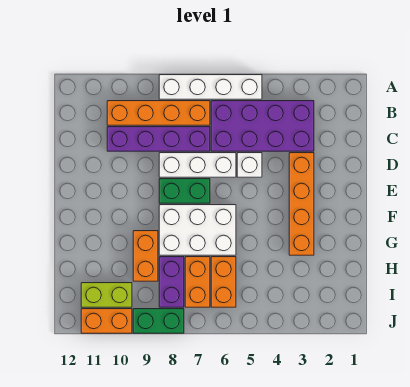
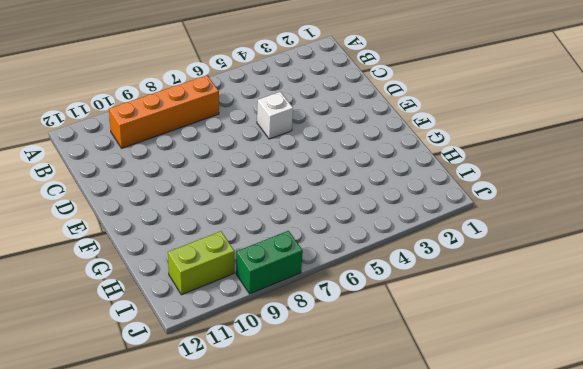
none -> white brick A5:A8 level 1
none -> purple brick B3:C6 level 1
none -> purple brick C7:C10 level 1

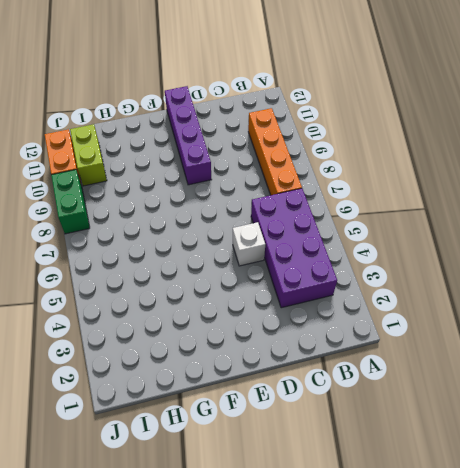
purple brick E9:E12 level 1 -> purple brick C7:C10 level 1
none -> white brick A5:A8 level 1
none -> orange brick D3:G3 level 1
none -> white brick D6:D8 level 1

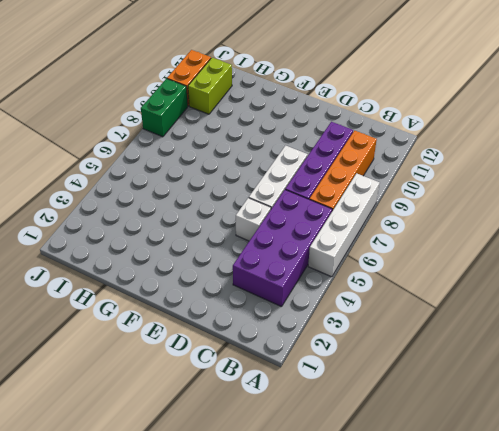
none -> orange brick D3:G3 level 1
none -> green brick E7:E8 level 1
none -> white brick F6:G8 level 1

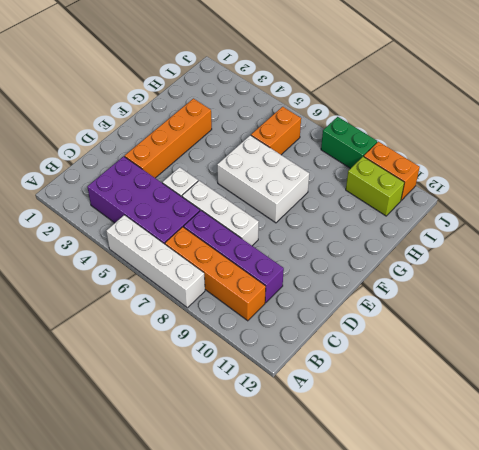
none -> green brick E7:E8 level 1
none -> orange brick G9:H9 level 1
none -> orange brick H7:I7 level 1

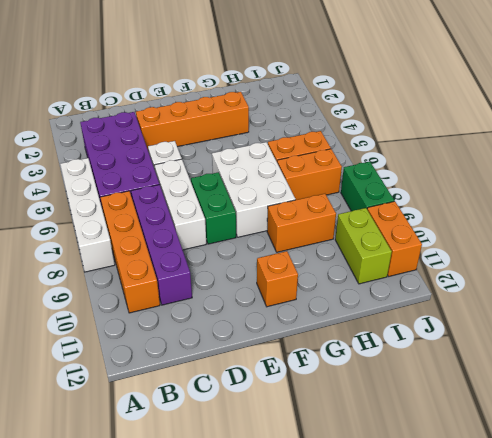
orange brick F11 level 1 -> none
none -> purple brick H8:I8 level 1

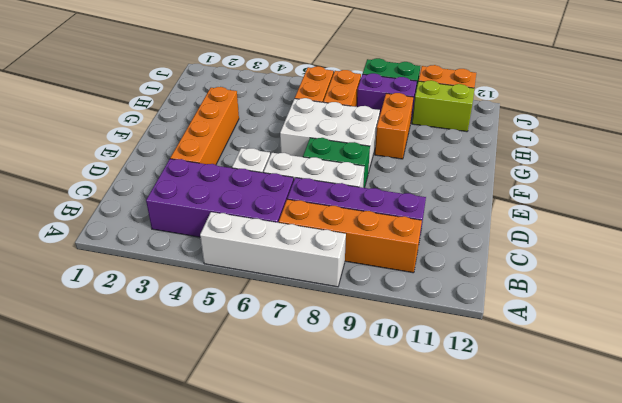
purple brick I8:I9 level 1 -> purple brick H8:I8 level 1

